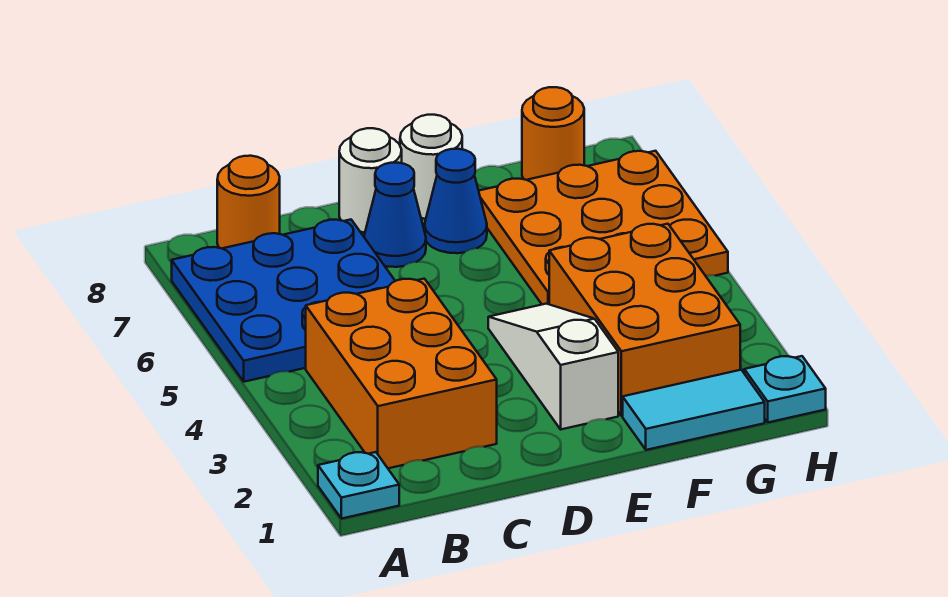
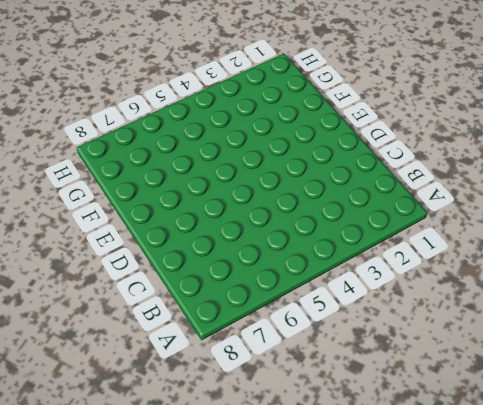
none -> cyan plate A1 level 1
none -> blue plate A5:C7 level 1
none -> orange brick B2:C4 level 1

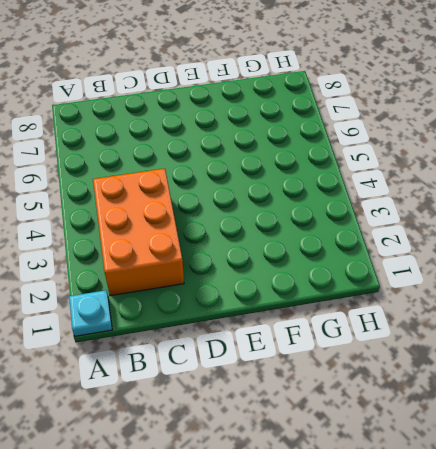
none -> blue plate A5:C7 level 1
none -> orange round brick B8 level 1
none -> blue cone D7 level 1

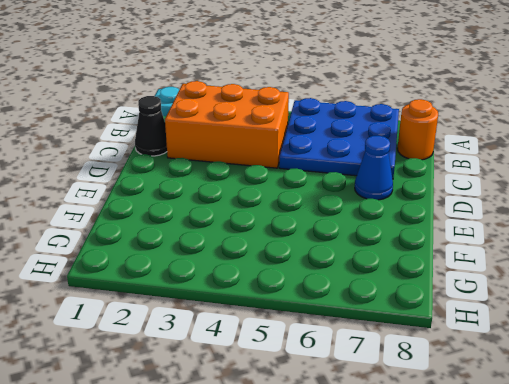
black cone C1 level 1 -> none
none -> white round brick D8 level 1
none -> white slope E2:E4 level 1 top 2
none -> blue cone E7 level 1

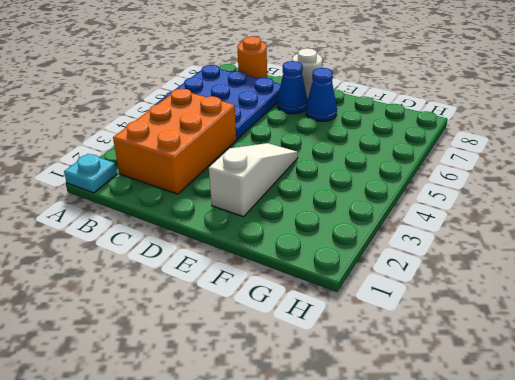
none -> white round brick E8 level 1
none -> cyan tile F1:G1 level 1
none -> orange brick F2:G4 level 1

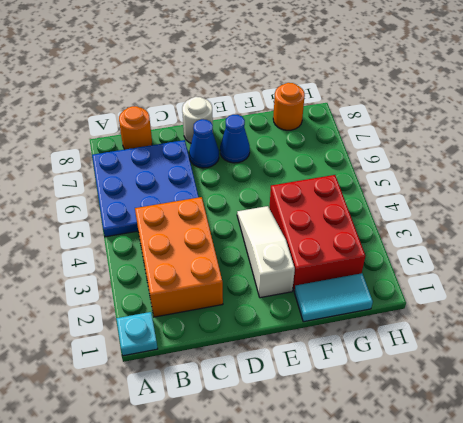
red brick F2:G4 level 1 -> orange brick F2:G4 level 1
none -> white round brick E8 level 1
none -> orange plate F5:H7 level 1
none -> cyan plate H1 level 1

